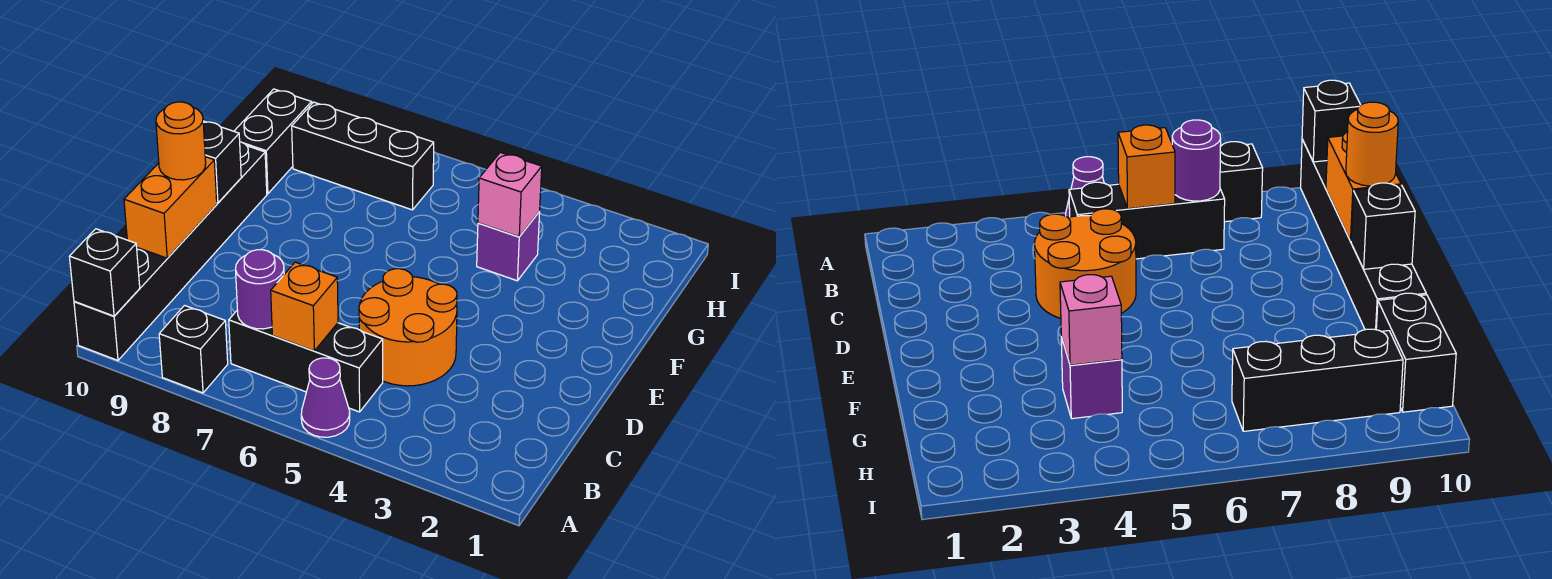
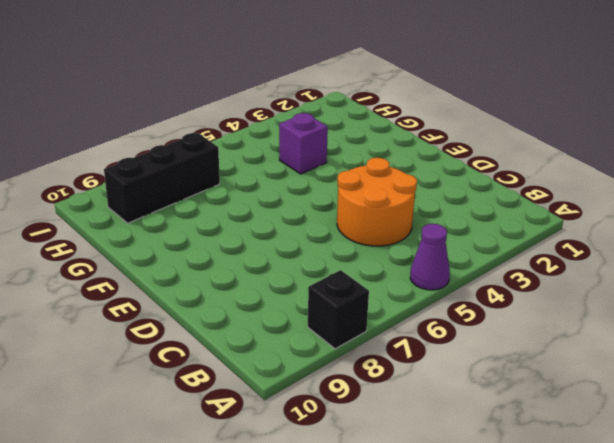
none -> black brick A10:F10 level 1
none -> black brick B5:B7 level 1
none -> black brick G10:H10 level 1

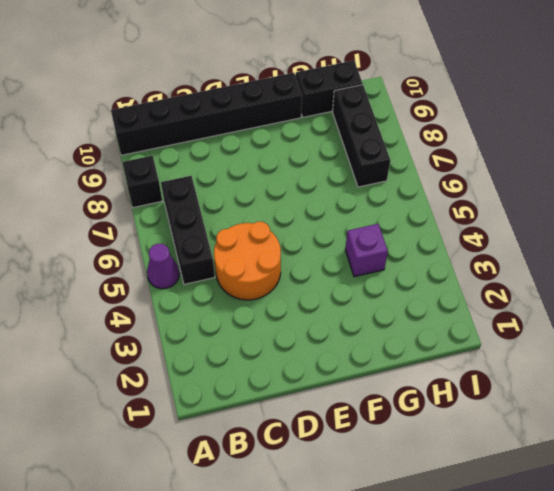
none -> black brick A10 level 2
none -> orange brick B6 level 2
none -> purple round brick B7 level 2

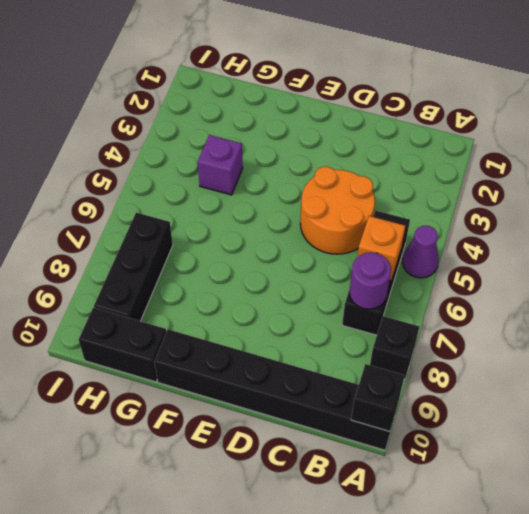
none -> orange brick C10:D10 level 2
none -> black brick E10 level 2
none -> pink brick G4 level 2

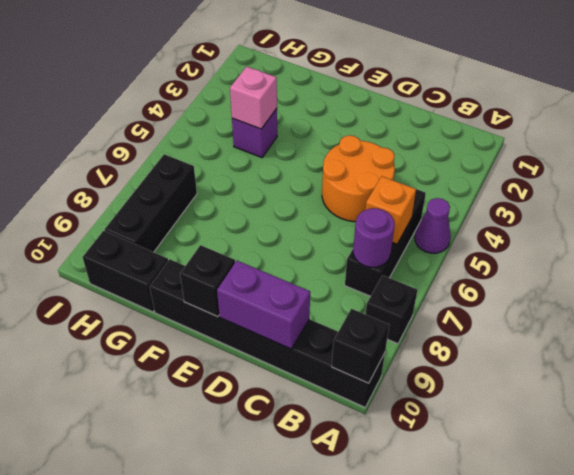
purple brick C10:D10 level 2 -> orange brick C10:D10 level 2
none -> orange round brick D10 level 3

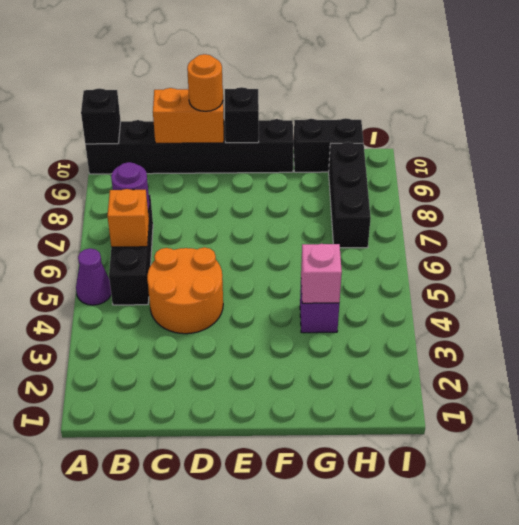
none -> black brick A8 level 1

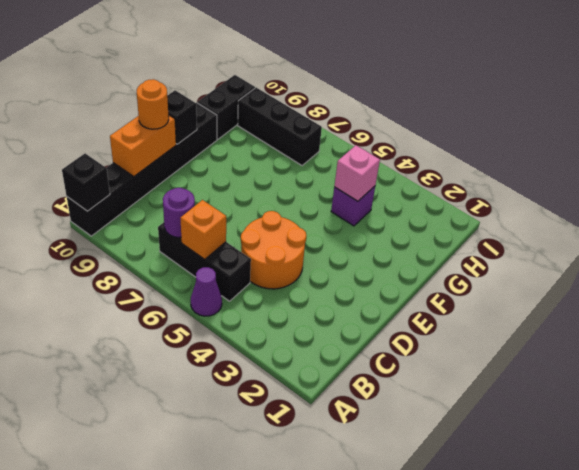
none -> black brick A8 level 1

